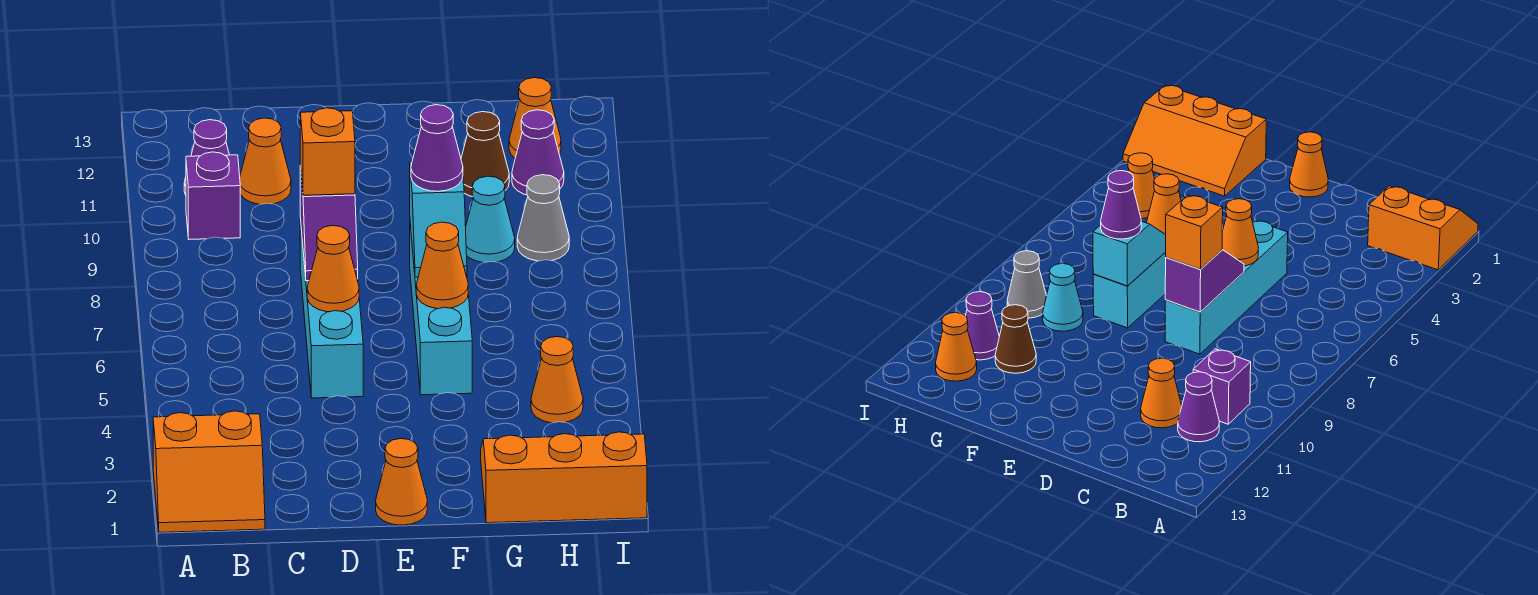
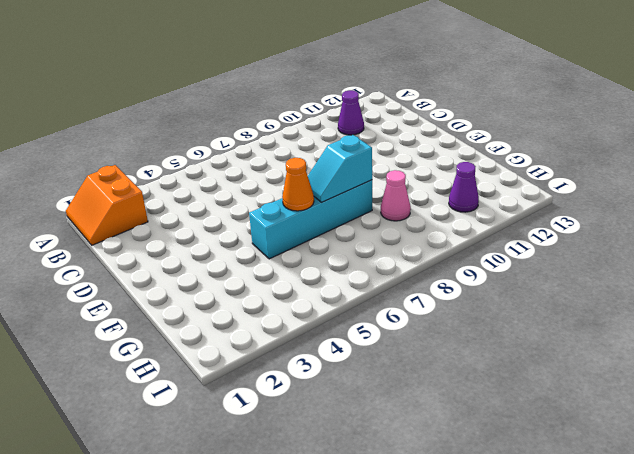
pink cone G9 level 1 -> cyan cone G9 level 1
none -> purple brick B10 level 1
none -> orange cone C11 level 1
none -> cyan brick D5:D8 level 1

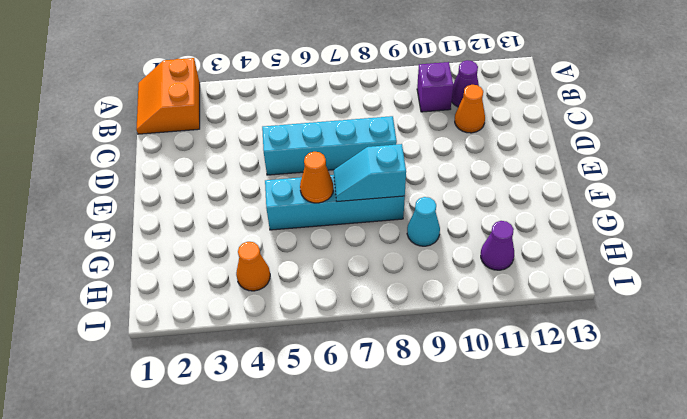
none -> orange cone E1 level 1
none -> orange slope G1:I2 level 1 top 1
none -> brown cone G11 level 1

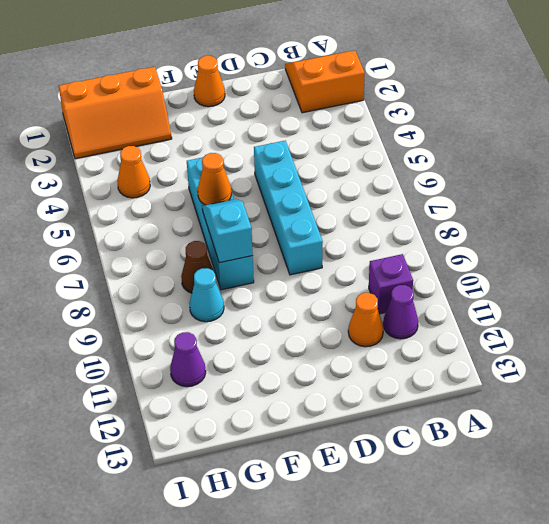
brown cone G8 level 1 -> brown cone G11 level 1
none -> grey cone H9 level 1
none -> orange cone H12 level 1
none -> orange cone D6 level 2

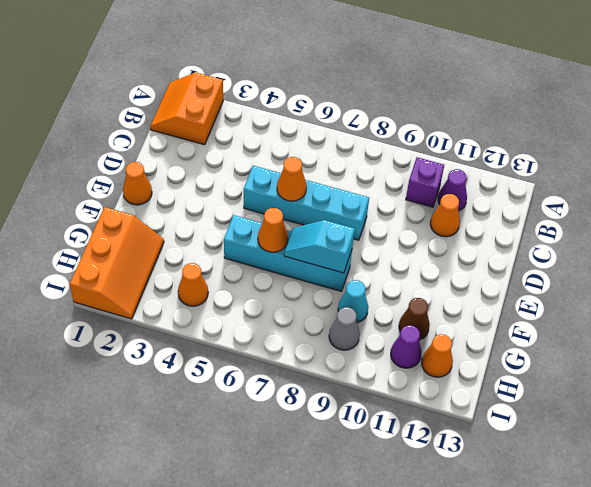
none -> purple slope D7:D8 level 2 top 8
none -> orange brick D8 level 3
none -> purple cone F8 level 3

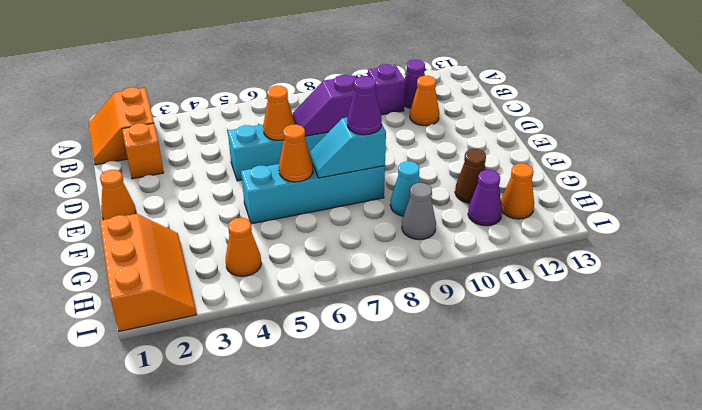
orange brick C2 level 1 -> orange brick D8 level 3

